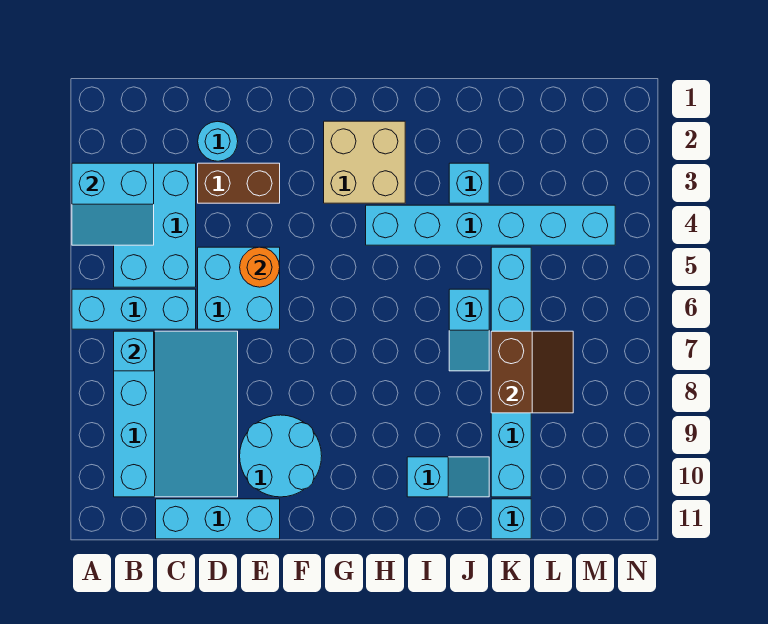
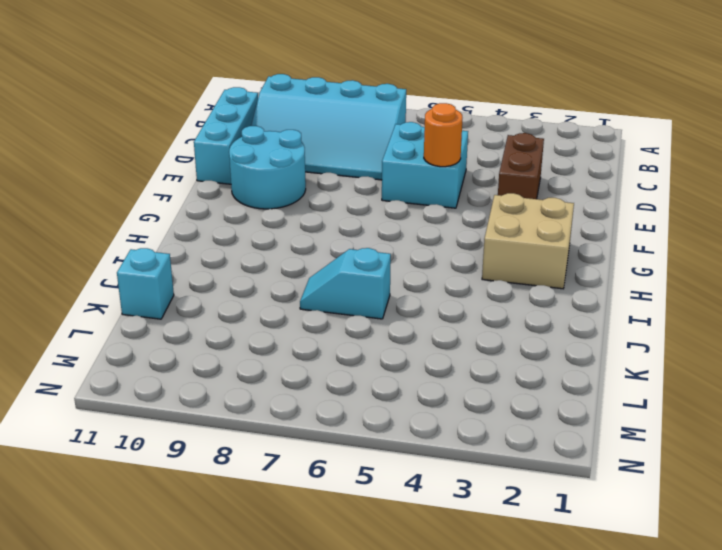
none -> cyan brick A6:C6 level 1
none -> cyan brick B3:C5 level 1
none -> cyan round brick D2 level 1

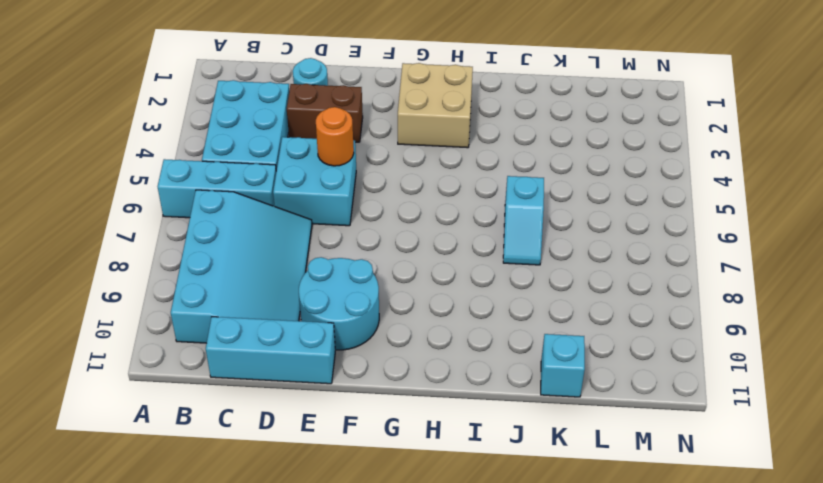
none -> cyan brick H4:M4 level 1
none -> cyan slope I10:J10 level 1 top I
none -> cyan brick J3 level 1

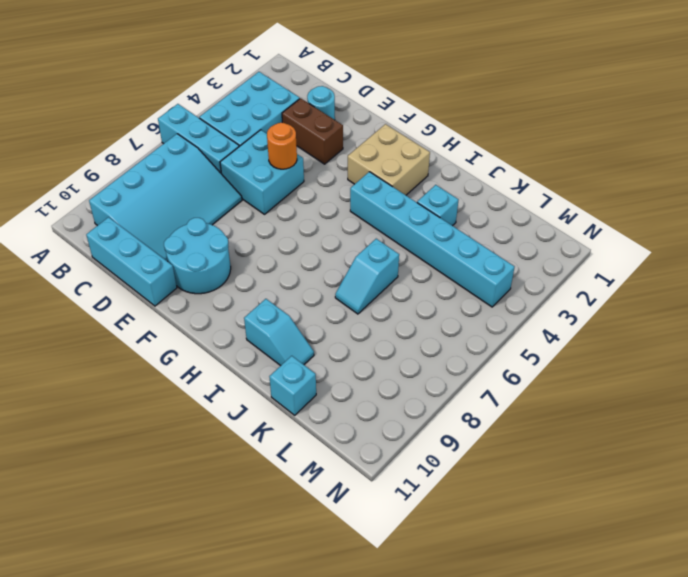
none -> cyan brick K5:K10 level 1
none -> cyan slope A3:B4 level 2 top 3
none -> cyan brick B7 level 2

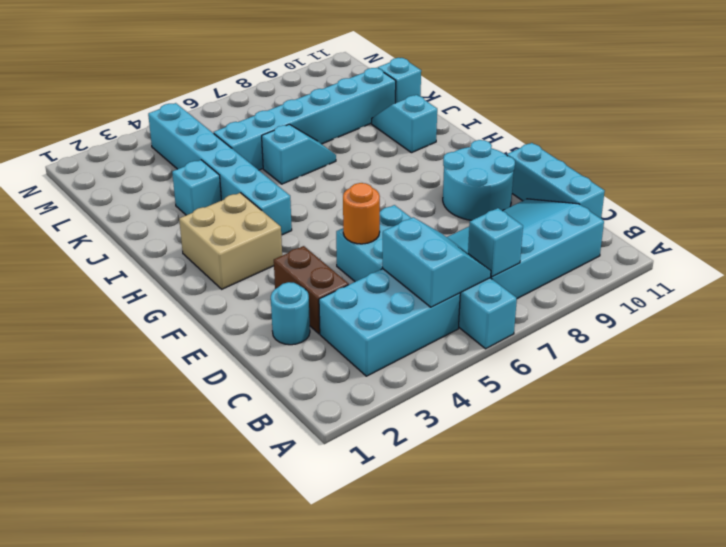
cyan slope B5:C6 level 2 top 5 -> cyan slope A3:B4 level 2 top 3
none -> brown slope K7:L8 level 2 top K

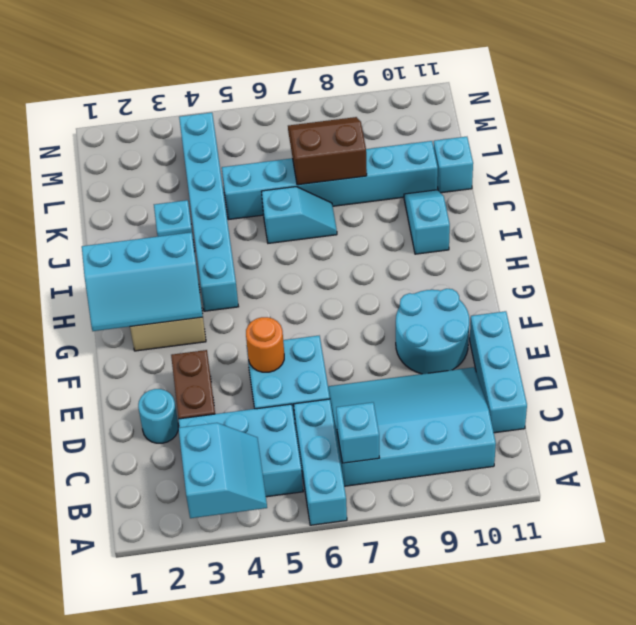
cyan slope G1:H3 level 2 top H -> none

